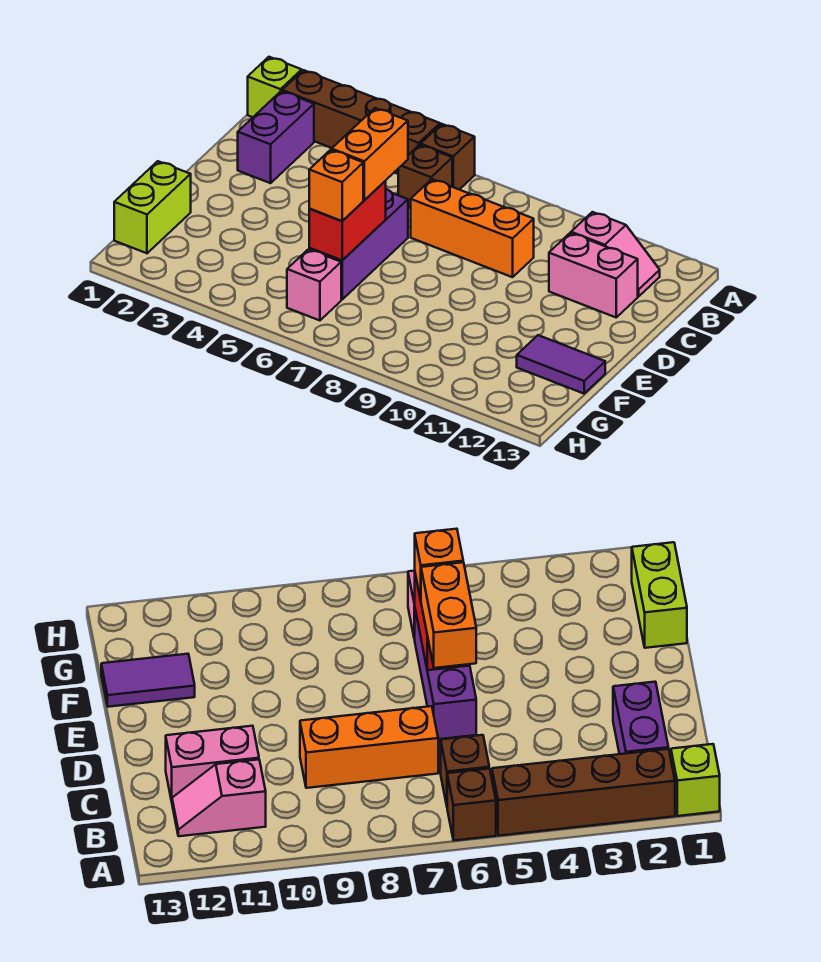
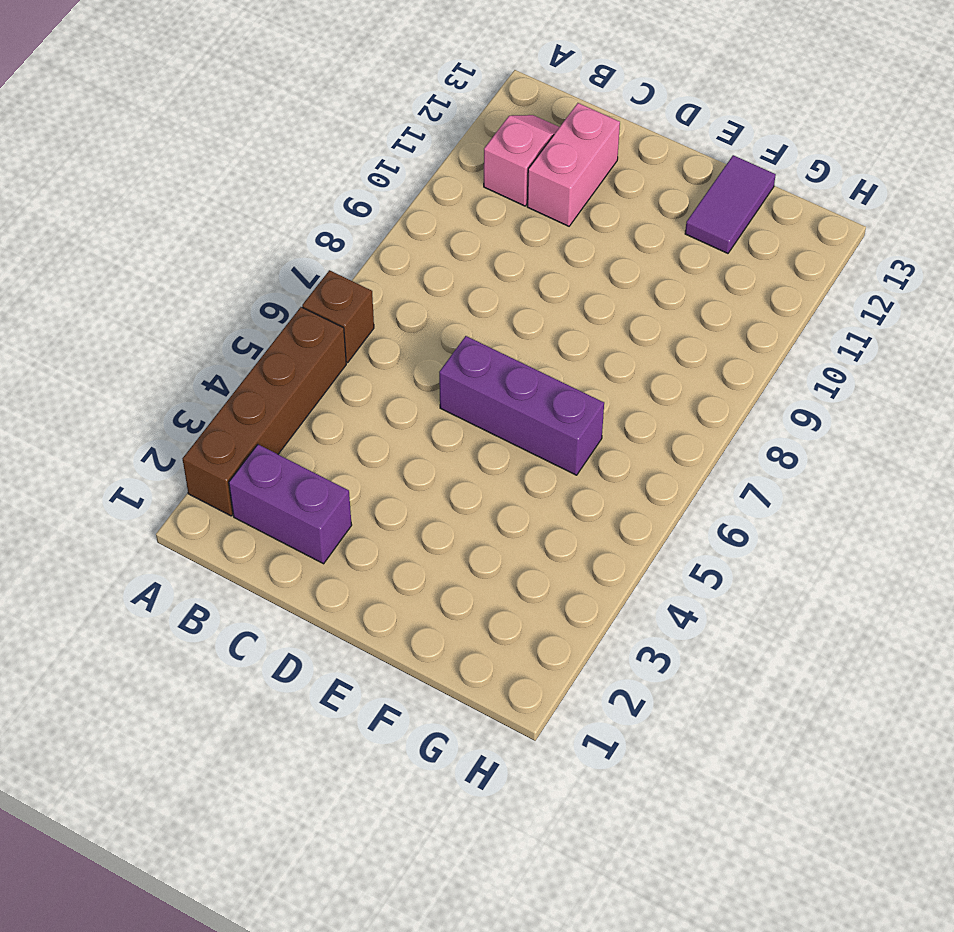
none -> lime brick A1 level 1
none -> brown brick B6 level 1
none -> orange brick C7:C9 level 1

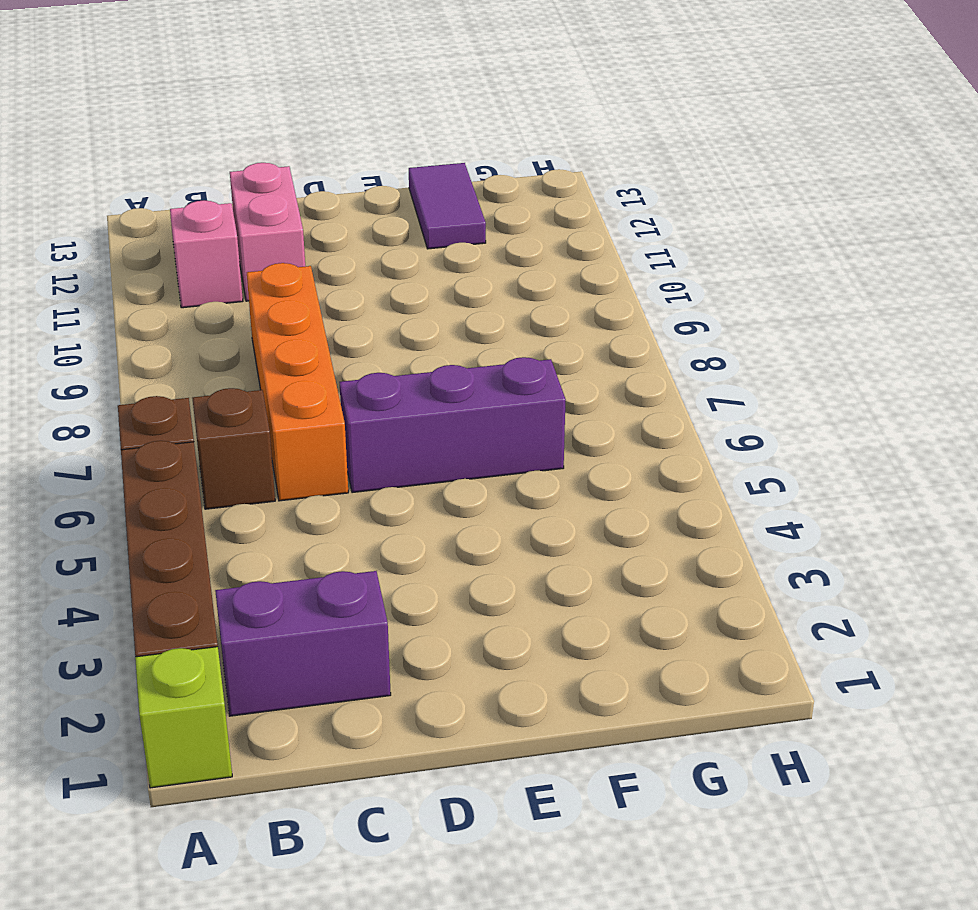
orange brick C6:C9 level 1 -> orange brick C7:C9 level 1
none -> lime brick F1:G1 level 1
none -> pink brick G6 level 1
none -> red brick E6:F6 level 2

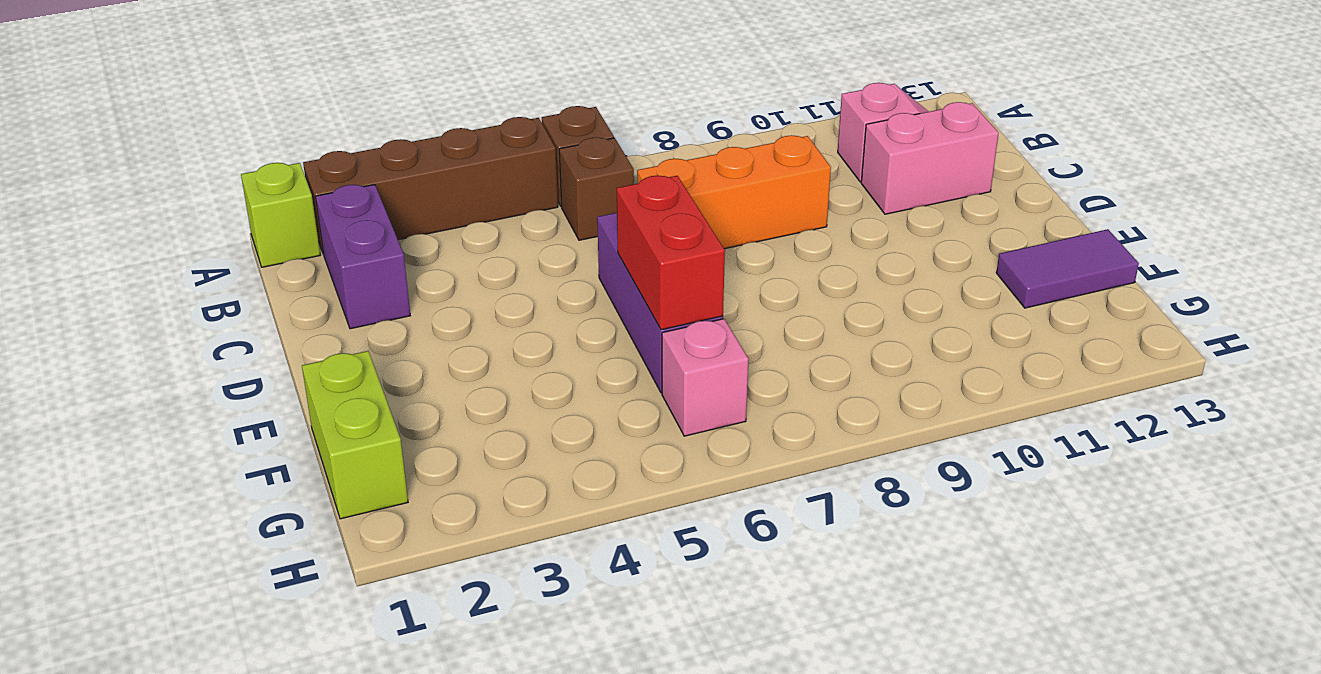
none -> orange brick D6:E6 level 3
none -> orange brick F6 level 3

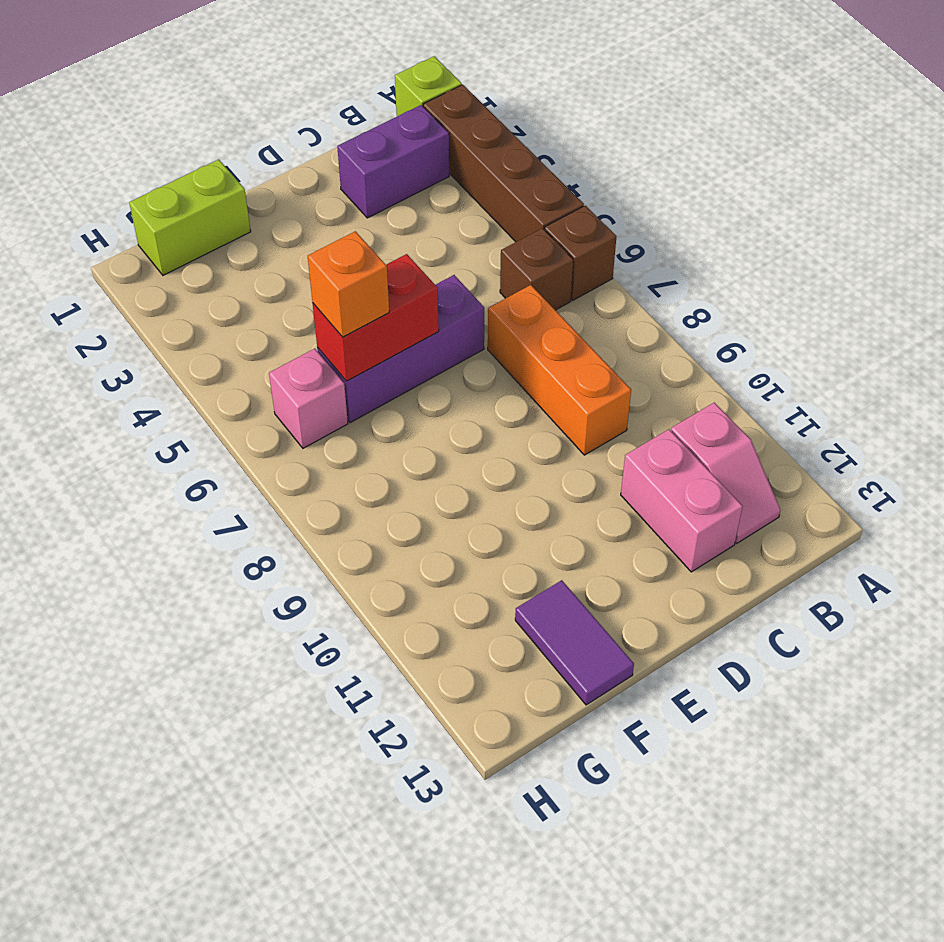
none -> orange brick D6:E6 level 3

